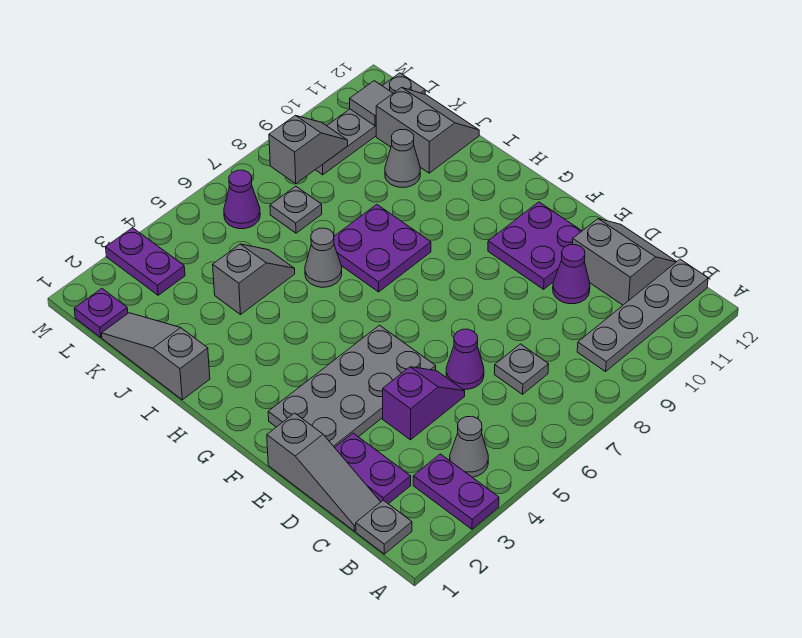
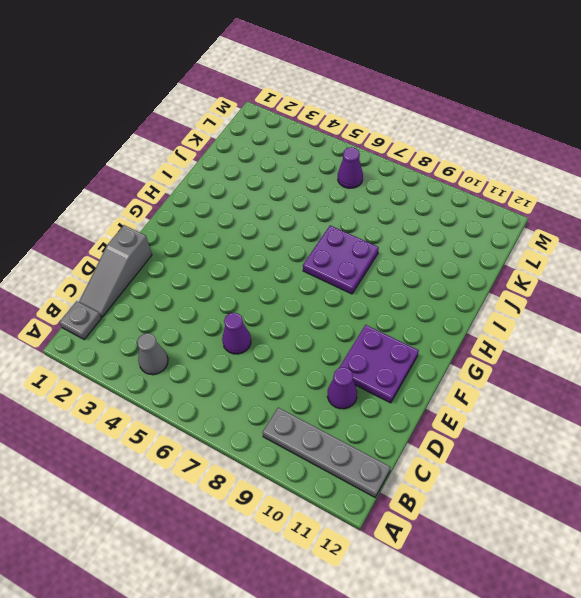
none -> purple plate A3:B3 level 1
none -> purple plate C2:D2 level 1
none -> grey plate C7 level 1

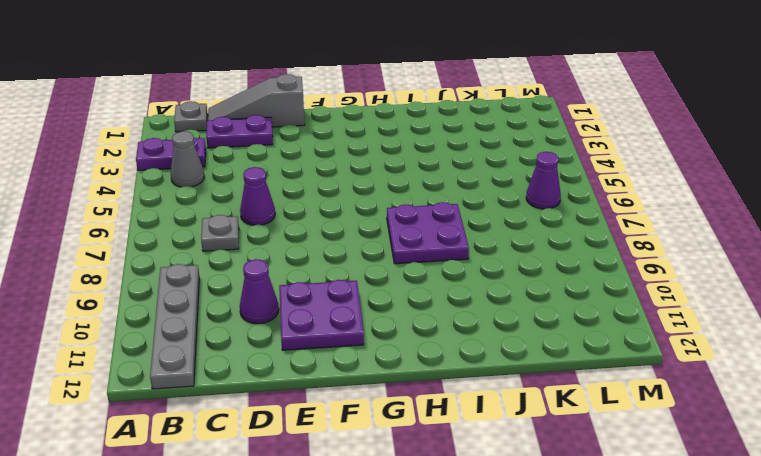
none -> grey slope C11:D12 level 1 top 11
none -> purple slope D4:D5 level 1 top 4
none -> grey plate E2:F5 level 1

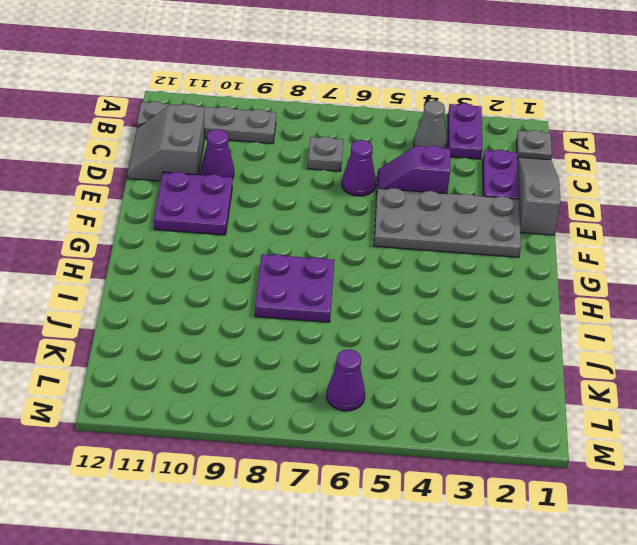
none -> grey slope I1:K1 level 1 top I
none -> grey cone I6 level 1
none -> grey slope J4:J5 level 1 top 4

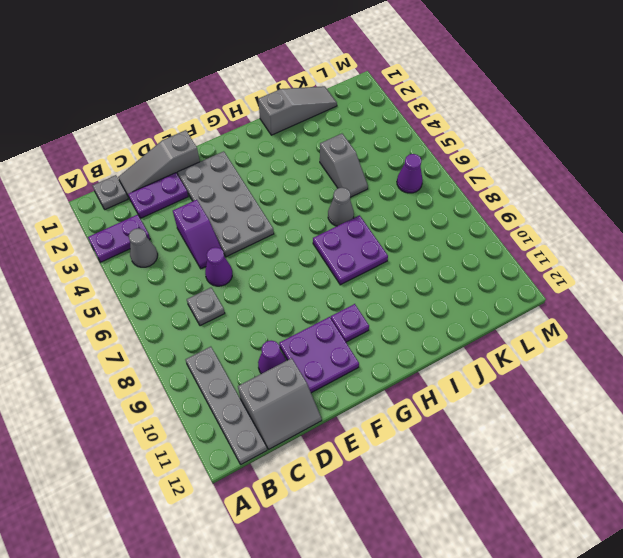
purple plate G10 level 1 -> purple plate L1 level 1
none -> grey cone J10 level 1
none -> grey slope J11:K12 level 1 top 11
none -> grey plate K7 level 1

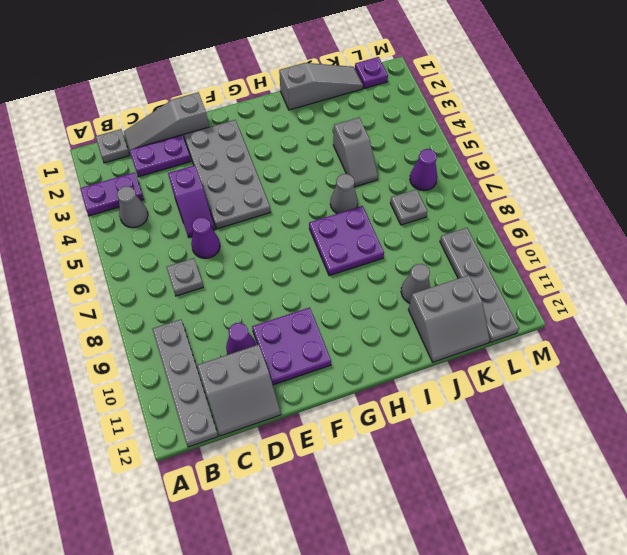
none -> purple plate L3:M3 level 1
none -> grey slope L8:L9 level 2 top 8
none -> grey tile L11 level 2

